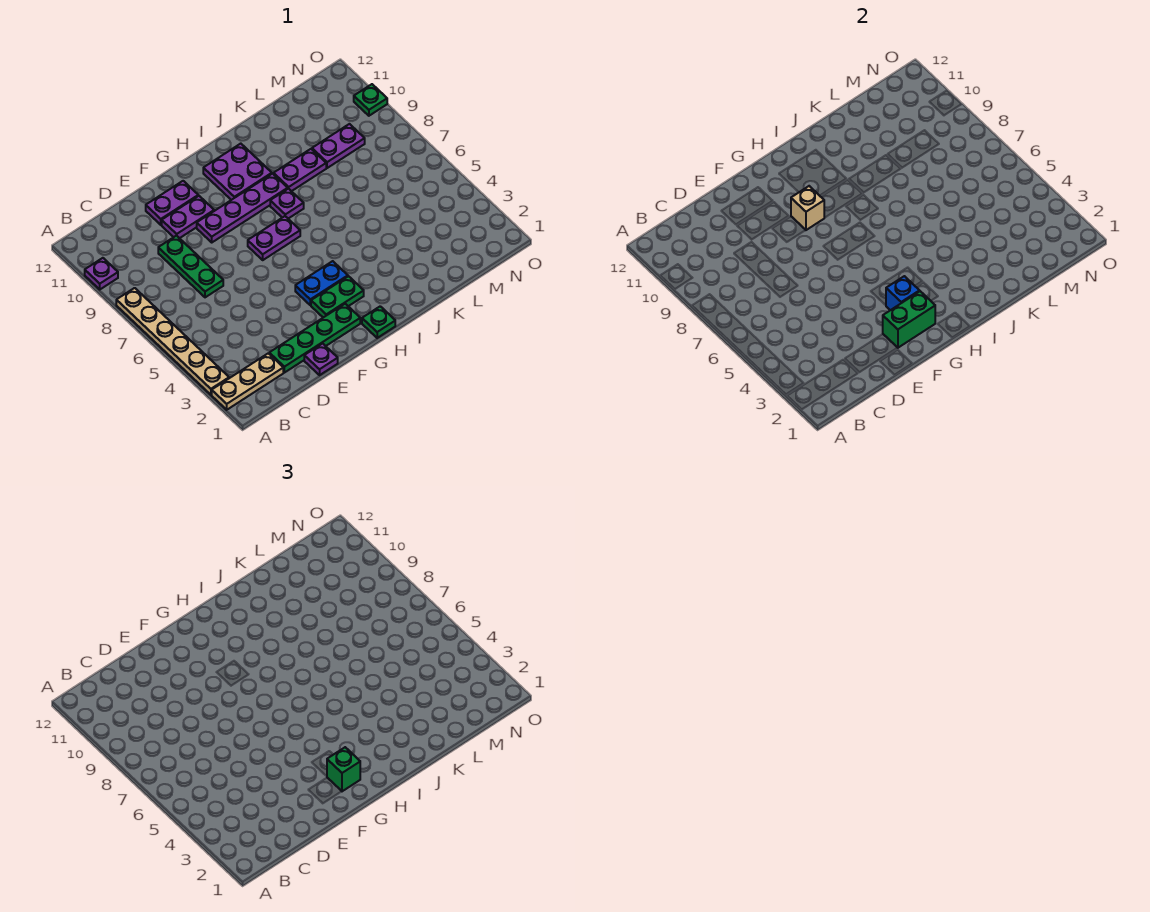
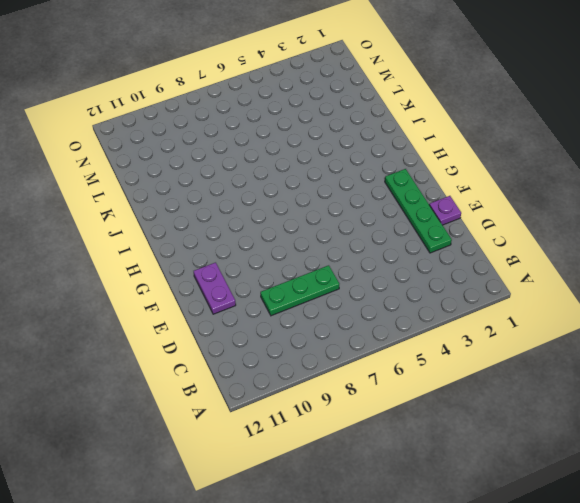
none -> tan plate A2:C2 level 1
none -> tan plate A3:A8 level 1
none -> purple plate A10 level 1

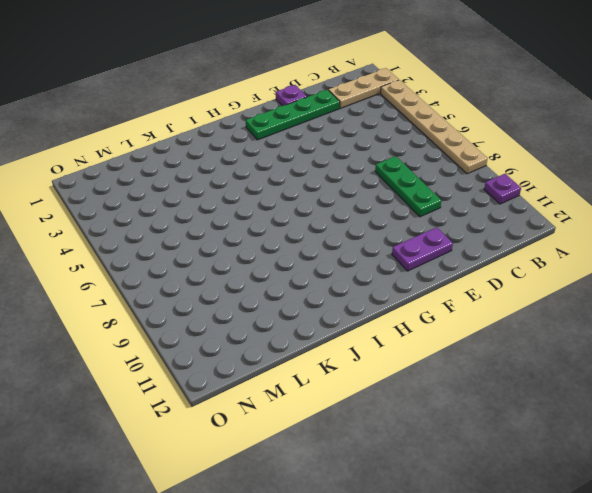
none -> purple plate E10:F10 level 1
none -> purple plate F9:I9 level 1
none -> green plate G3:H3 level 1

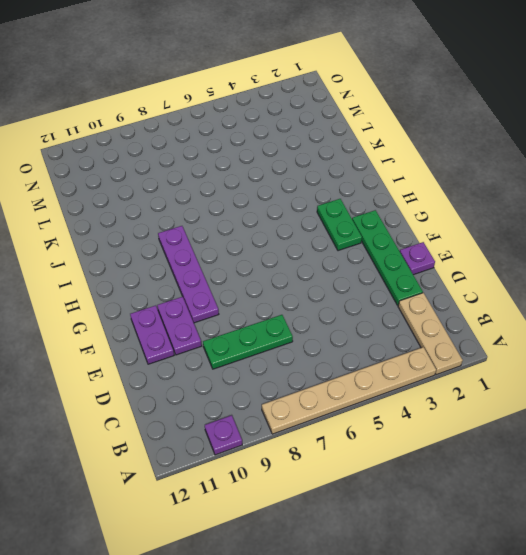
none -> blue plate G4:H4 level 1
none -> purple plate G7:H7 level 1
none -> green plate H1 level 1

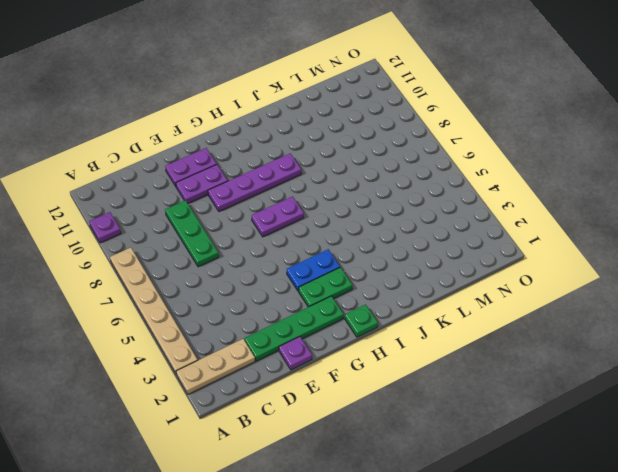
none -> purple plate H10:I11 level 1
none -> purple plate I8 level 1
none -> purple plate J9:K9 level 1

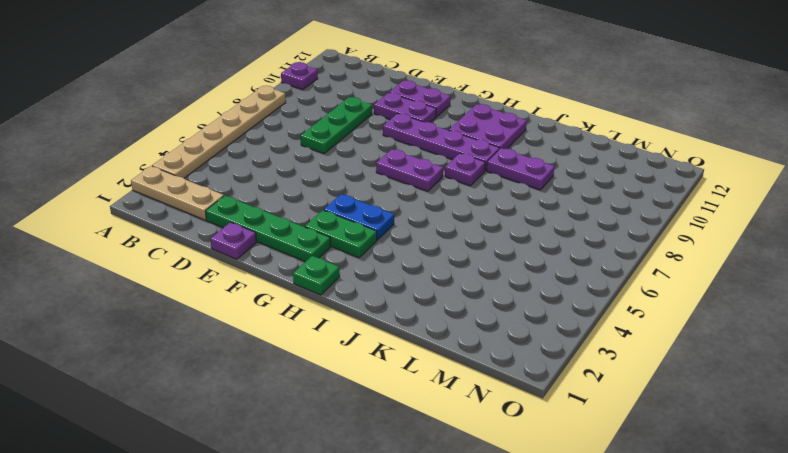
none -> purple plate L9:M9 level 1
none -> green plate O10 level 1
none -> green brick F2:G2 level 2

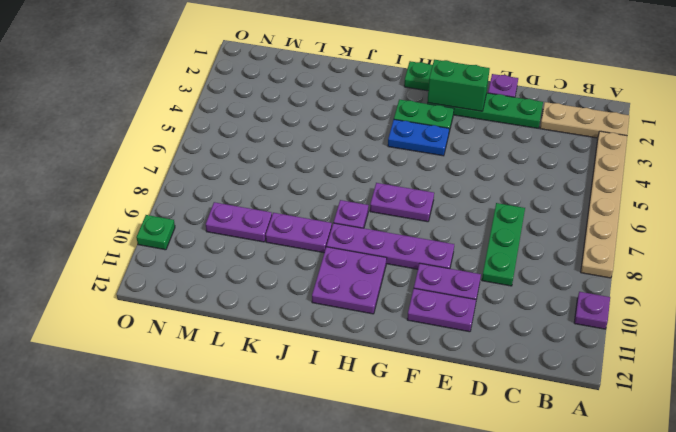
none -> blue brick G3 level 2
none -> tan brick G9 level 2
none -> green brick G2 level 3

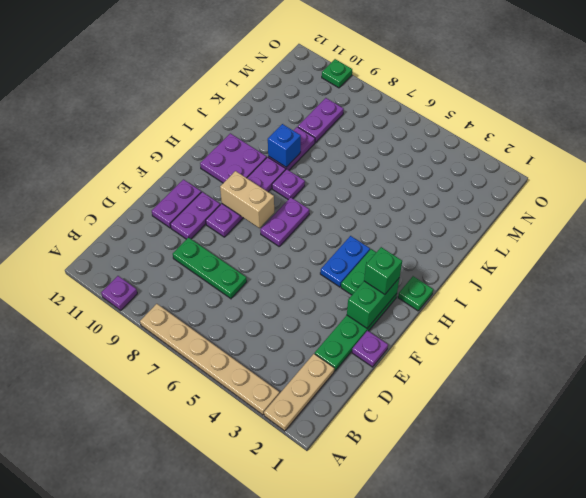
tan brick G8:G9 level 2 -> tan brick G9 level 2
blue brick J9 level 2 -> blue brick G3 level 2

